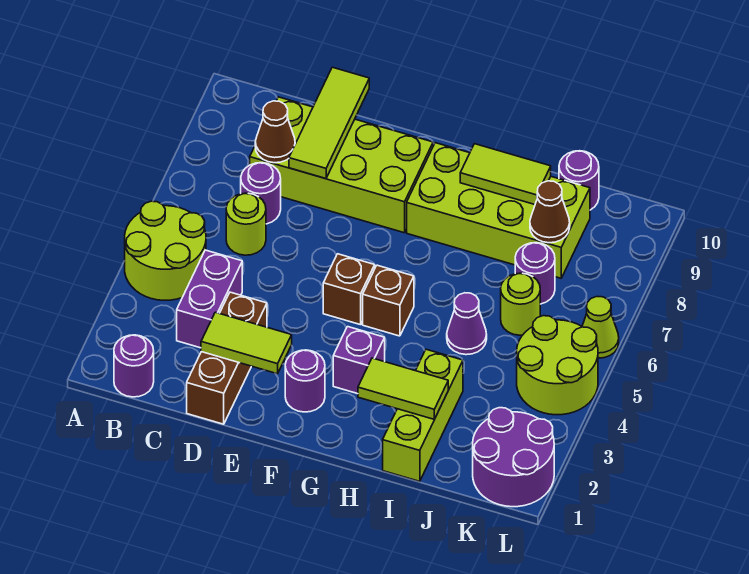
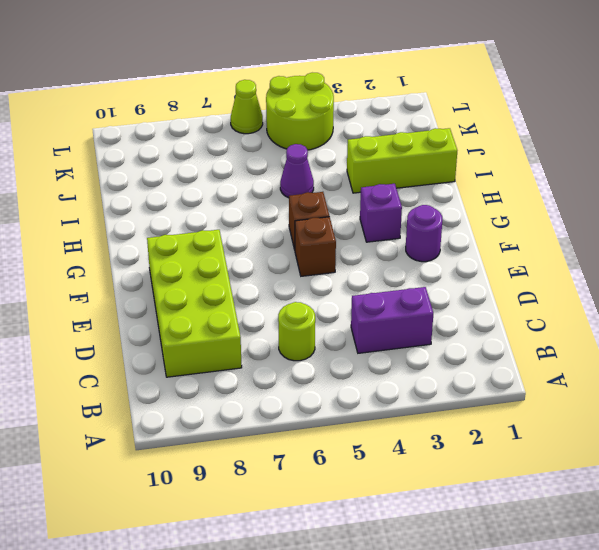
none -> lime round brick A4:B5 level 1
none -> purple round brick B1 level 1
none -> purple round brick C7 level 1

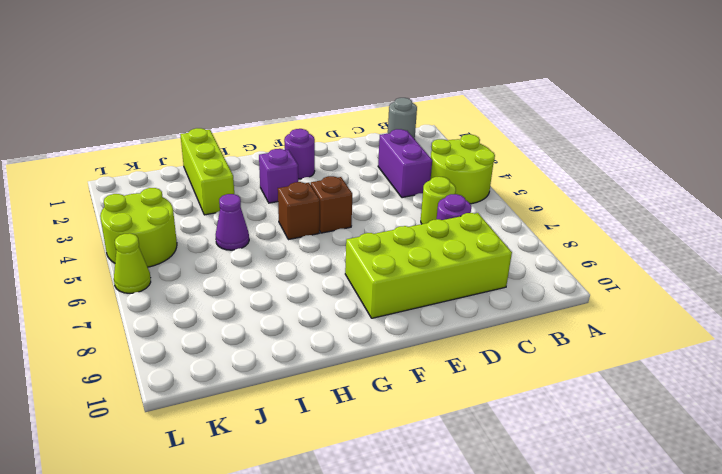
grey round brick B1 level 1 -> purple round brick B1 level 1
none -> brown brick D1:D3 level 1
none -> lime brick G8:J9 level 1
none -> lime round brick J6 level 1

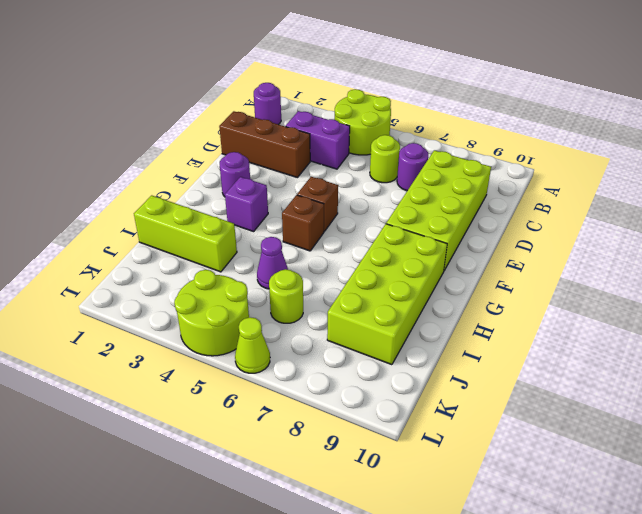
none -> purple round brick J7 level 1
none -> purple round brick J10 level 1
none -> purple round brick K1:L2 level 1

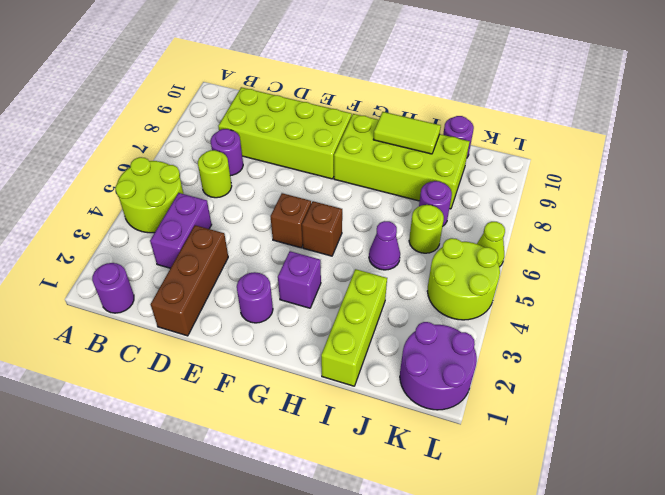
none -> brown cone C8 level 2
none -> lime tile D2:E2 level 2
none -> lime tile D8:D10 level 2

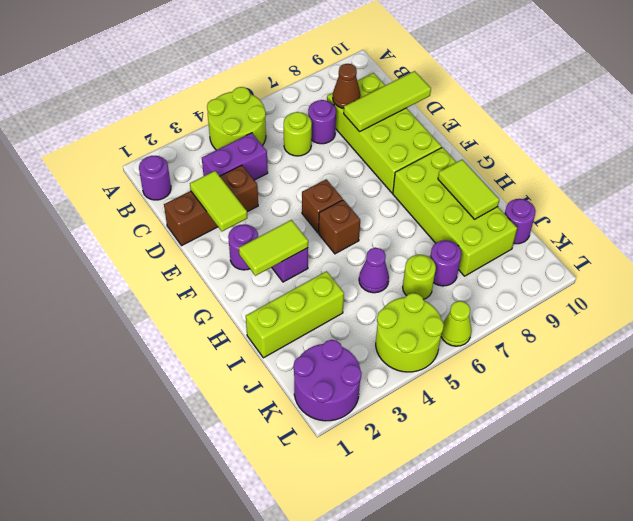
lime tile G2:G3 level 2 -> lime tile H2:I2 level 2
none -> brown cone J8 level 2

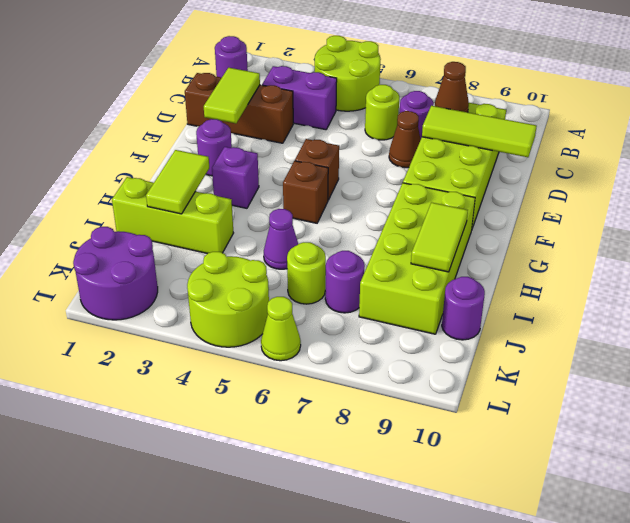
brown cone D7 level 1 -> brown cone J8 level 2

